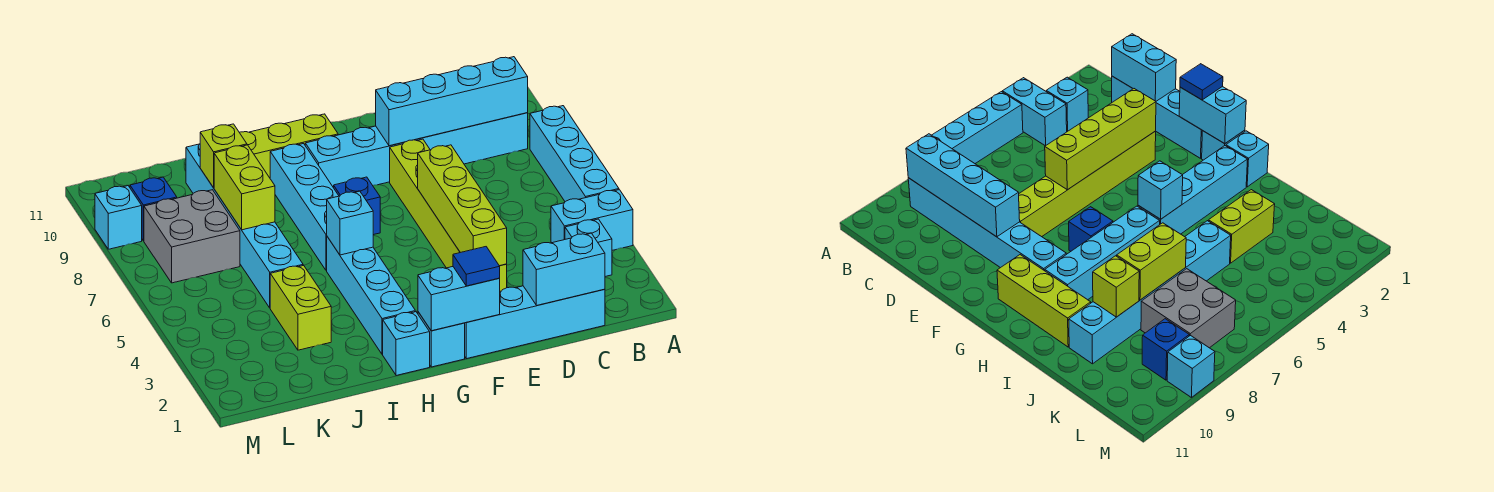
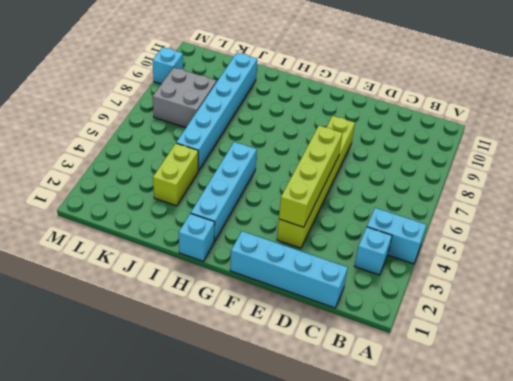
none -> cyan brick A5:A8 level 1
none -> cyan brick B9:G9 level 1
none -> cyan brick G1 level 1

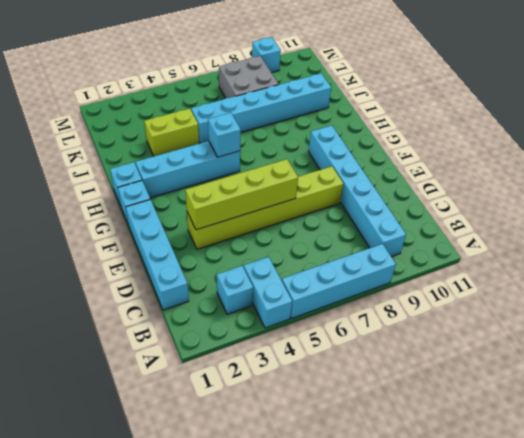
none -> blue brick G7 level 1
none -> lime brick G10:I10 level 1
none -> cyan brick H6:H9 level 1

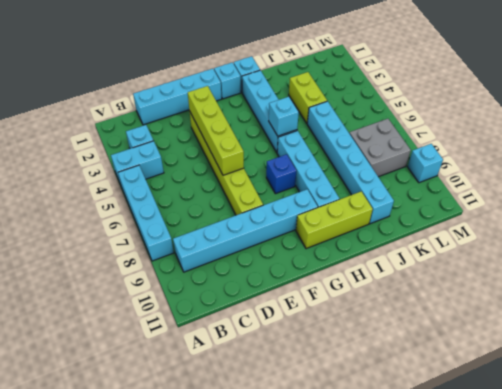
none -> blue brick L9 level 1
none -> cyan brick B9:E9 level 2
none -> cyan brick C1:D1 level 2

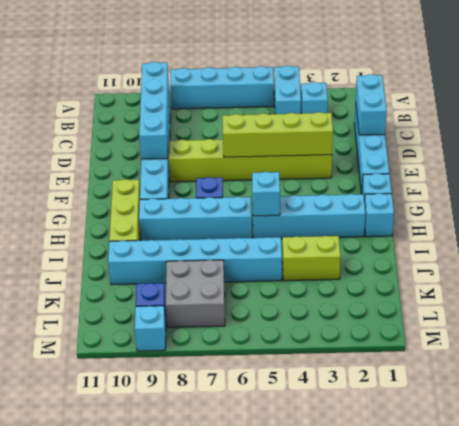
none -> cyan brick F1:G1 level 2
none -> lime brick J7:J8 level 2
none -> lime brick J9 level 2

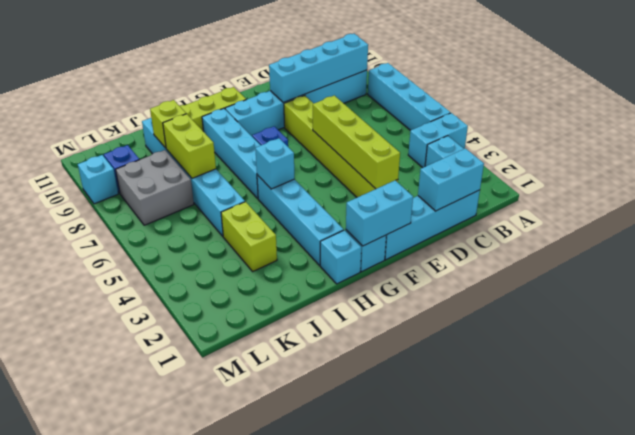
none -> blue tile F1 level 3

